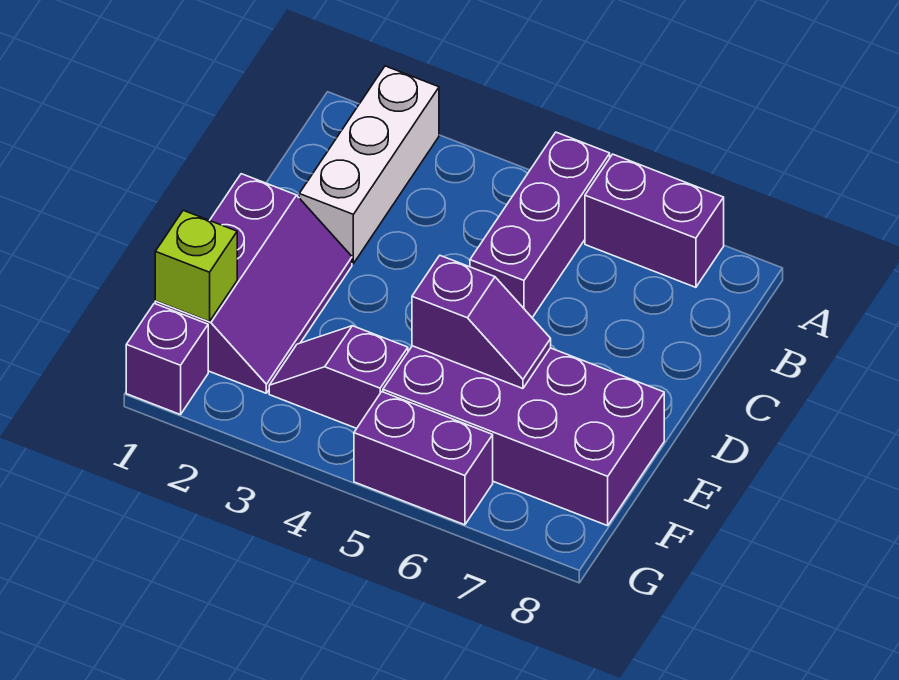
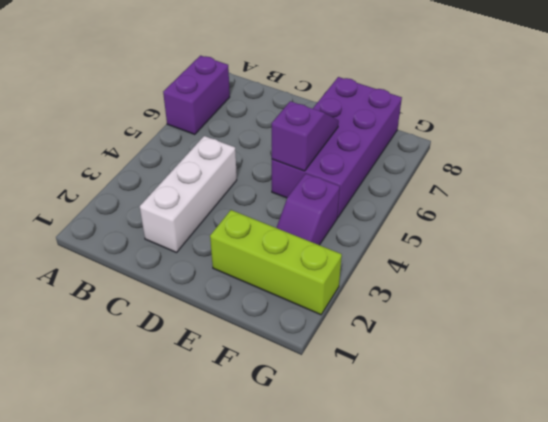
white brick C2:C4 level 1 -> white brick A2:C2 level 1
lime brick E2:G2 level 1 -> purple slope D1:F2 level 1 top 1
none -> purple brick A5:C5 level 1
none -> purple brick G1 level 1

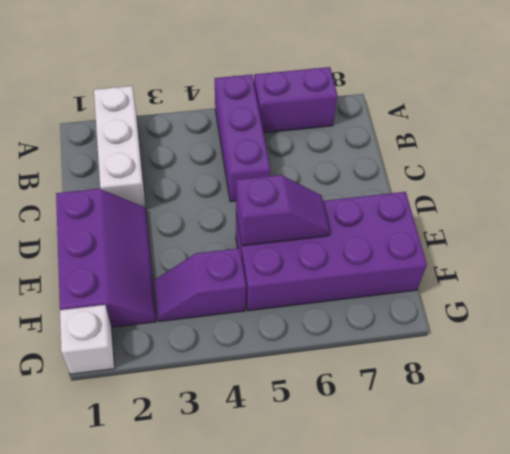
white brick G1 level 1 -> purple brick G1 level 1
none -> purple brick G5:G6 level 1
none -> lime brick F1 level 2

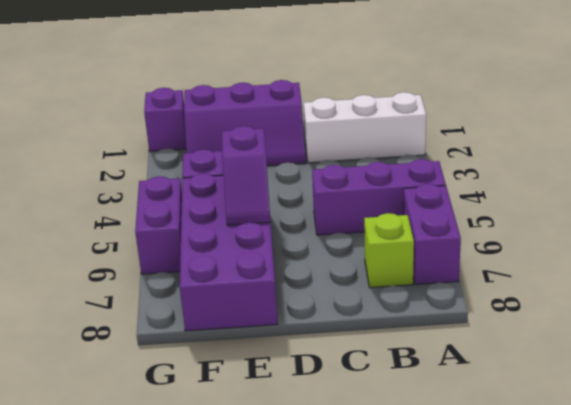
lime brick B7 level 1 -> lime brick F1 level 2

